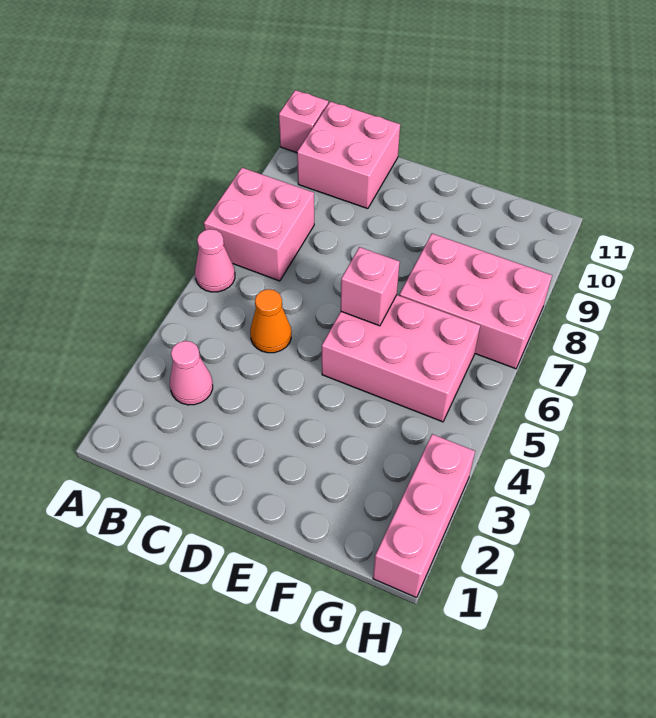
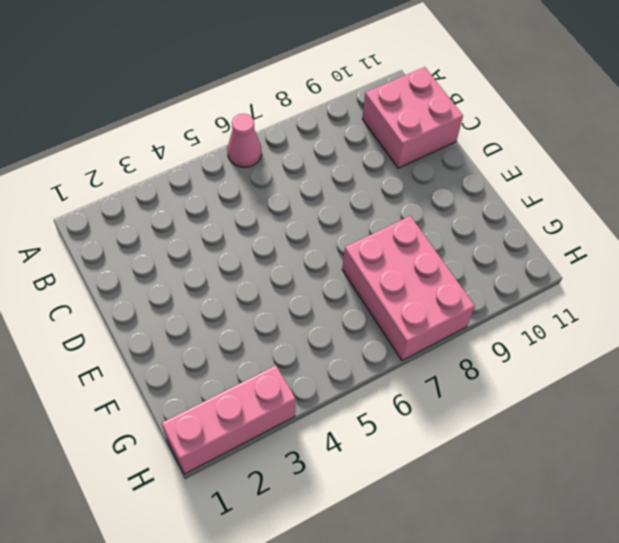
none -> pink brick A7:B8 level 1
none -> pink brick A11 level 1

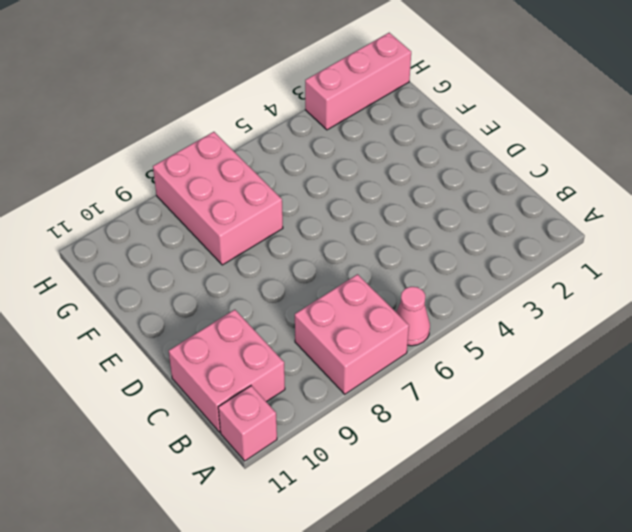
none -> pink cone B3 level 1
none -> orange cone C5 level 1

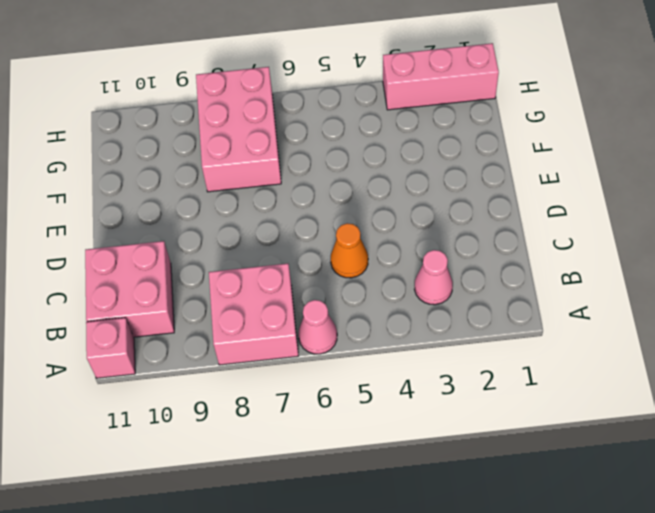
none -> pink brick E5:G6 level 1
none -> pink brick E6 level 2

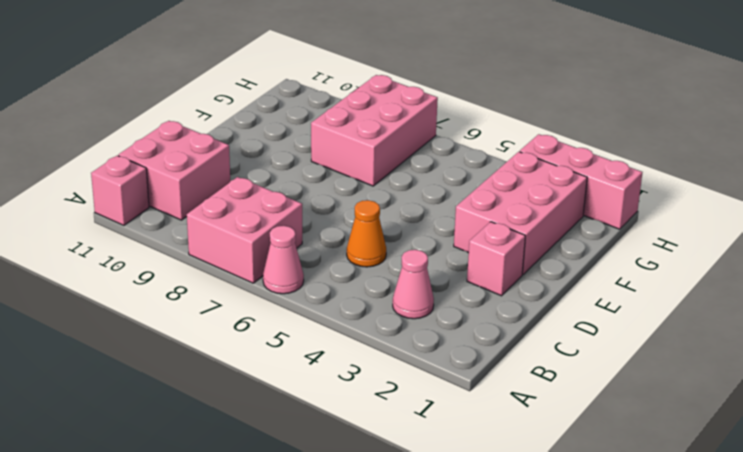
pink brick D2 level 1 -> pink brick E6 level 2
pink brick E2:G3 level 1 -> pink brick E5:G6 level 1

